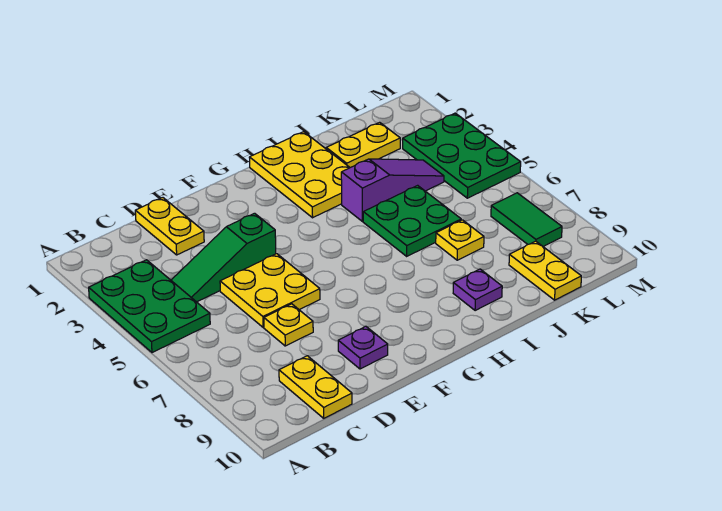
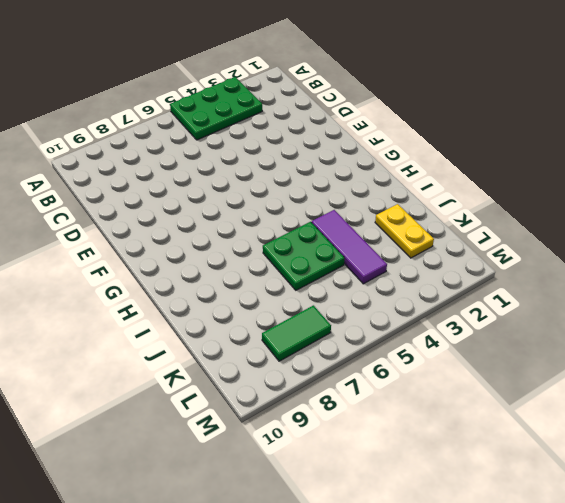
purple tile I4:K4 level 1 -> purple slope I4:K4 level 1 top I
none -> green slope C4:E4 level 1 top E
none -> yellow plate C9:C10 level 1
none -> yellow plate D1:D2 level 1

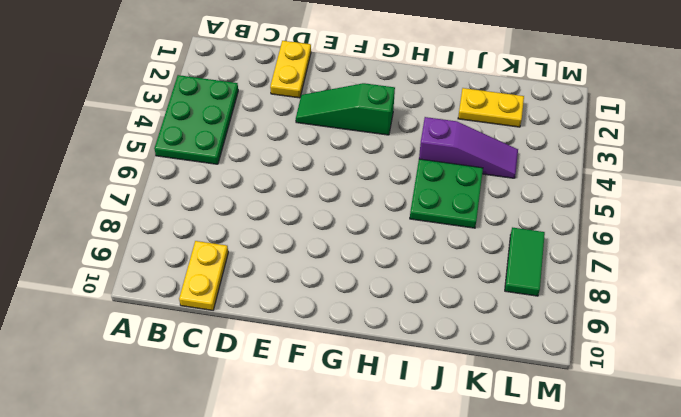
green slope E3:G3 level 1 top G -> green slope C4:E4 level 1 top E
none -> yellow plate D5:E6 level 1
none -> yellow plate D7 level 1
none -> purple plate E9 level 1

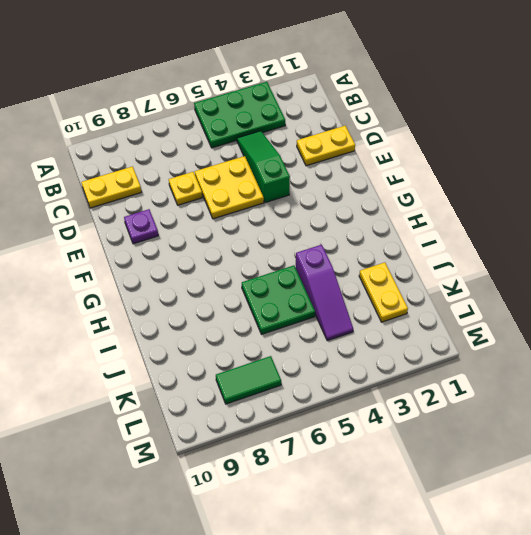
none -> yellow plate H1:I3 level 1
none -> purple plate I9 level 1
none -> yellow plate J7 level 1

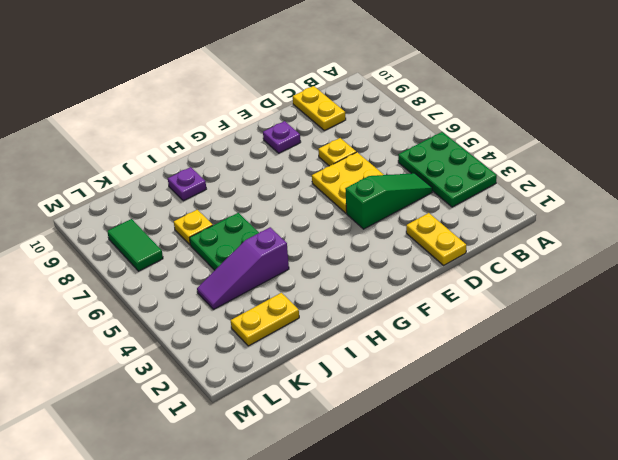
none -> yellow plate H1:I3 level 1
none -> yellow plate K9:K10 level 1
none -> green plate L3:M5 level 1

